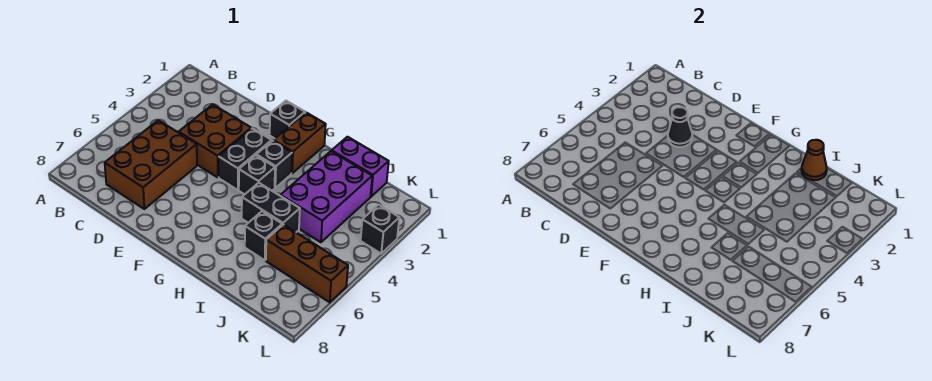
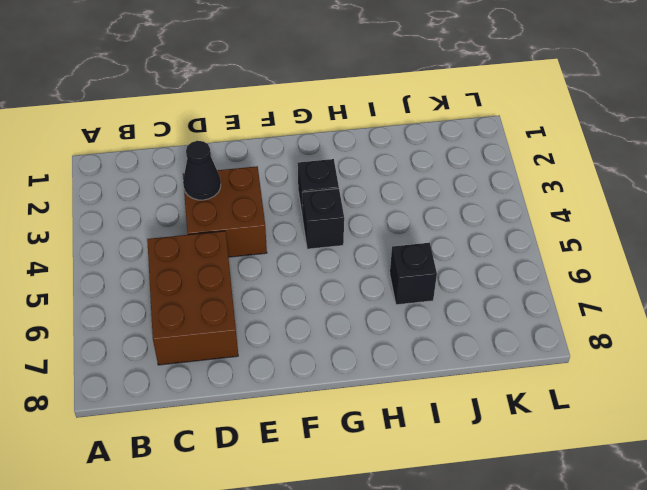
none -> black brick F1 level 1
none -> black brick F3:F4 level 1
none -> brown brick G1:G2 level 1

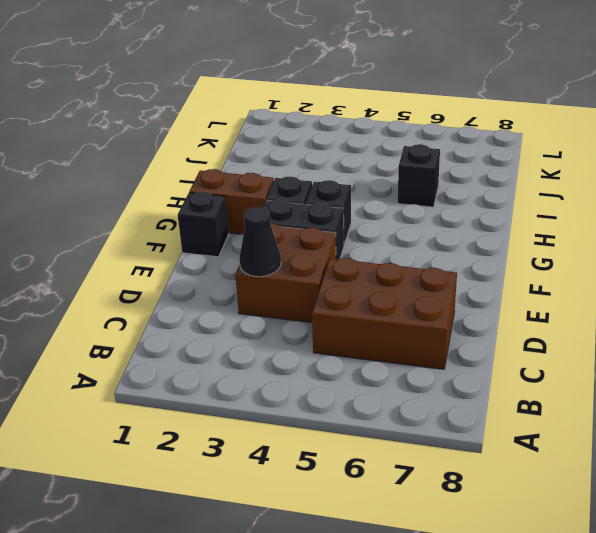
none -> black brick H5:I5 level 1
none -> purple brick I1:J1 level 1
none -> purple brick I2:J4 level 1

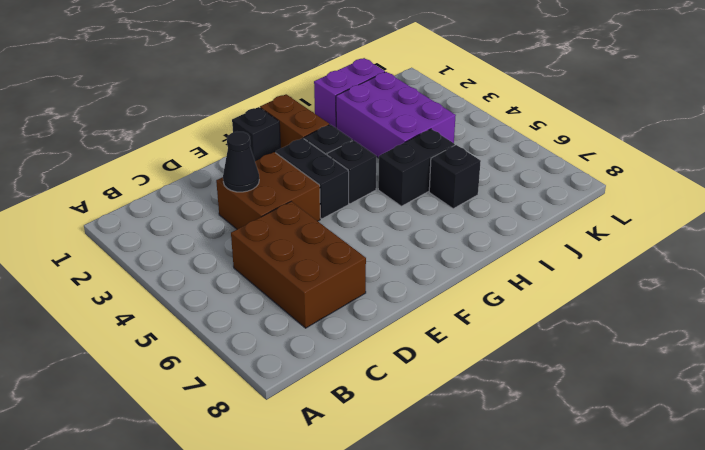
none -> brown brick J6:L6 level 1
none -> black brick L3 level 1
none -> brown cone I1 level 2

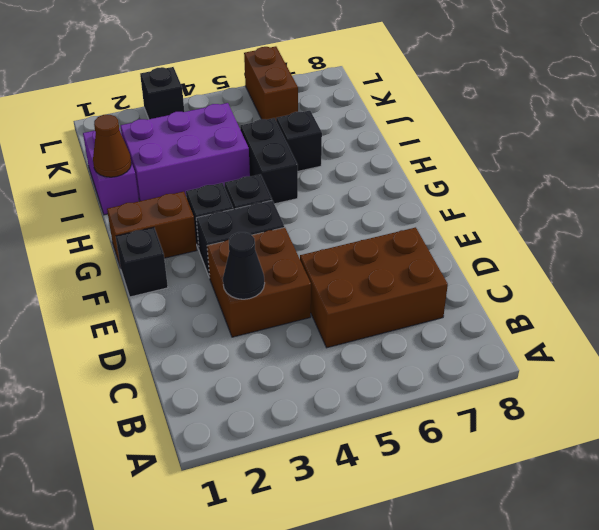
brown brick K6:L6 level 1 -> brown brick J6:L6 level 1

